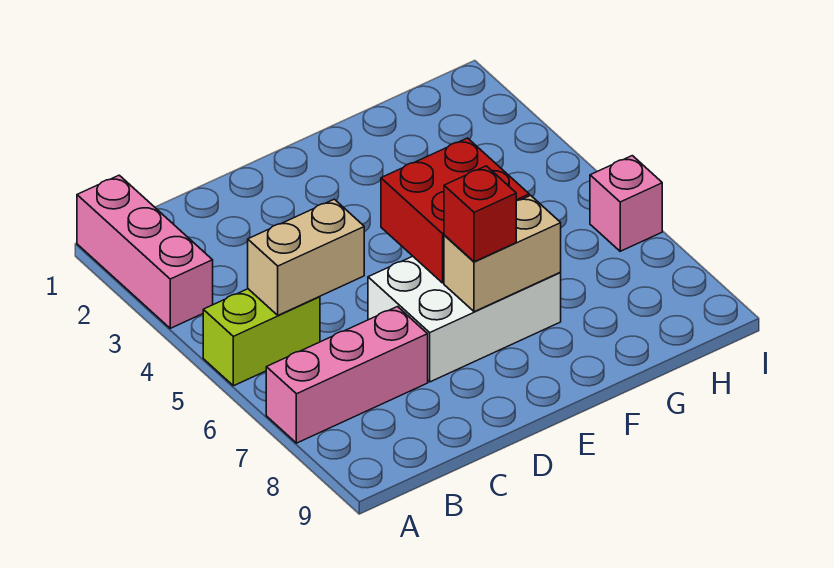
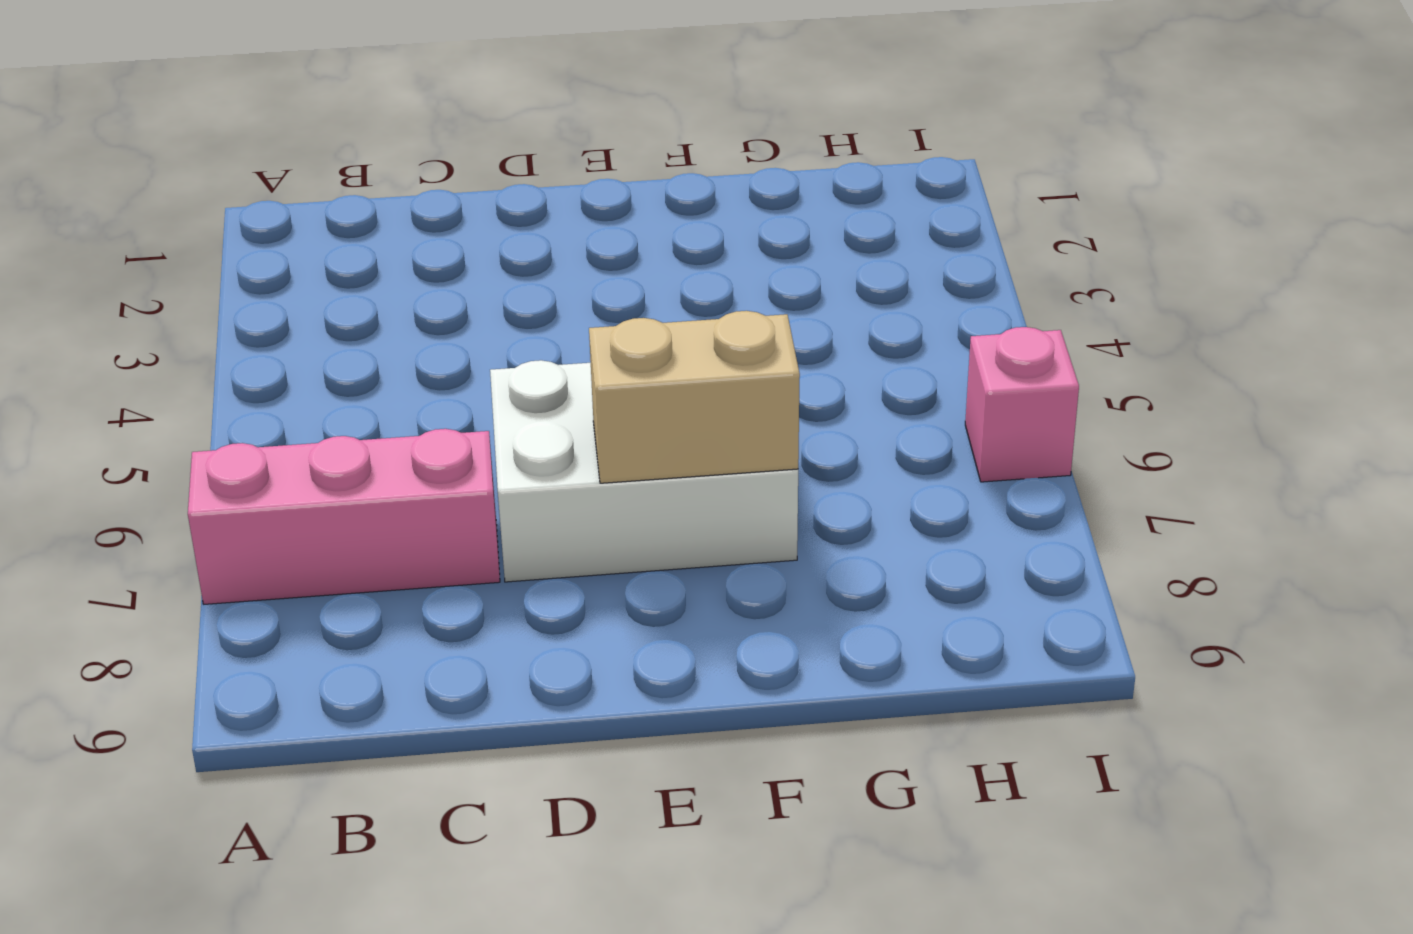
none -> pink brick A1:A3 level 1
none -> lime brick A5:B5 level 1

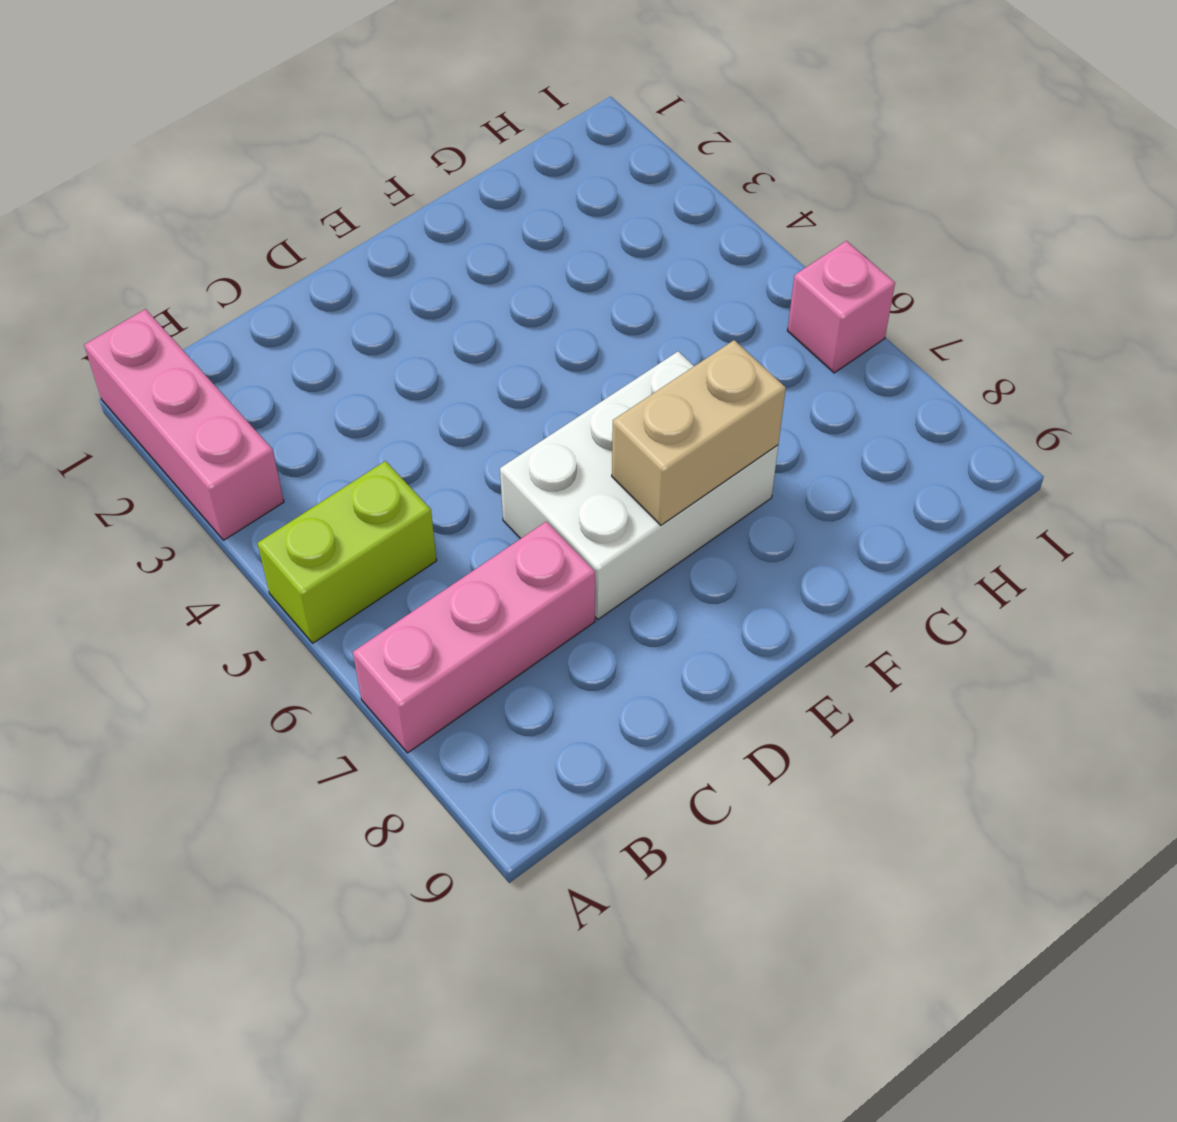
none -> tan brick B5:C5 level 2
none -> red brick E5:F6 level 2

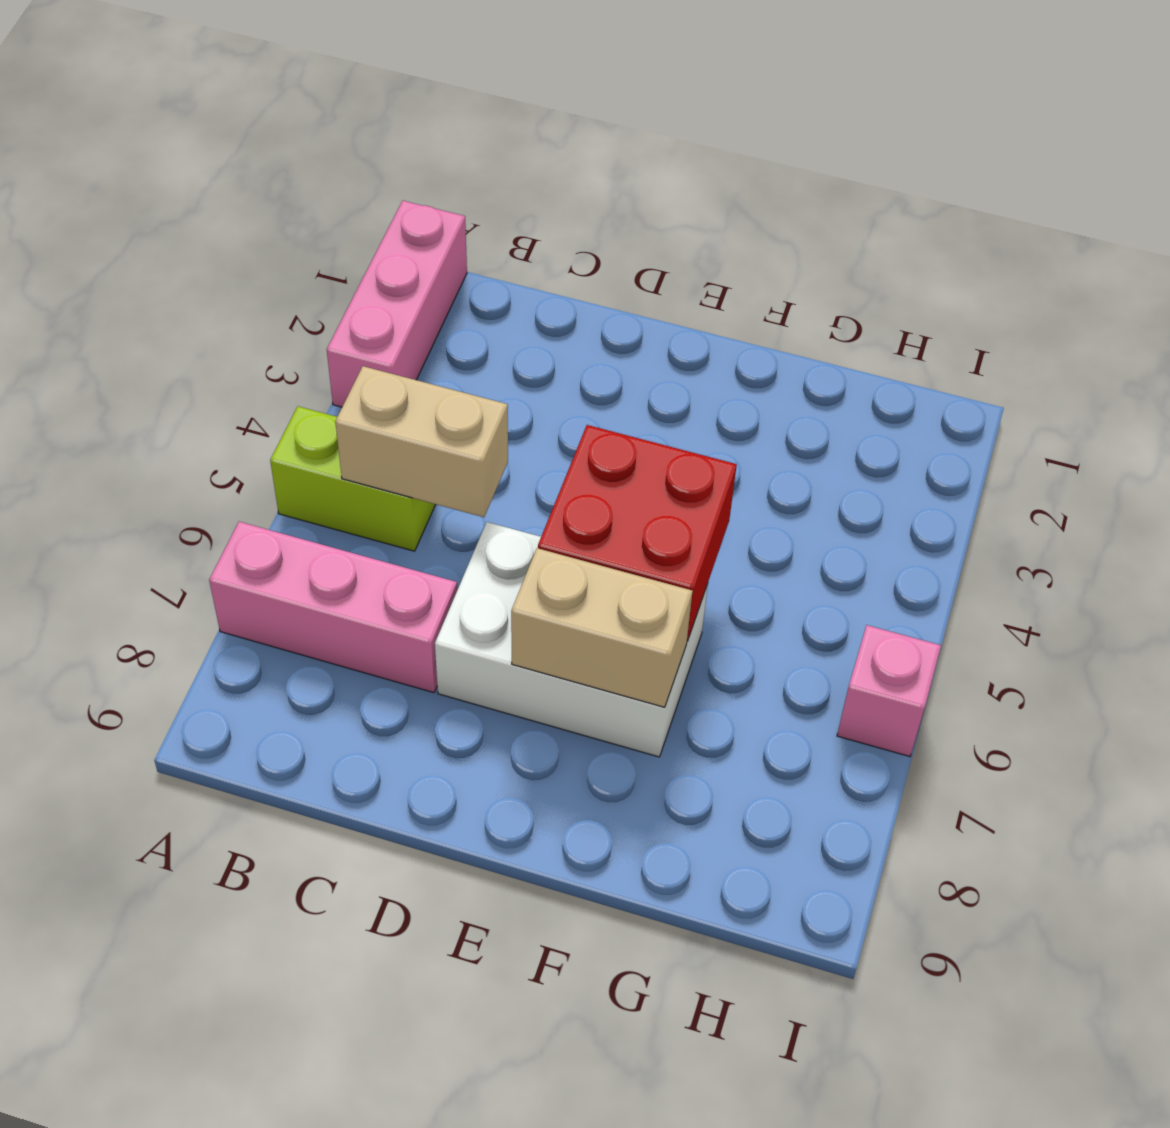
none -> red brick E7 level 3

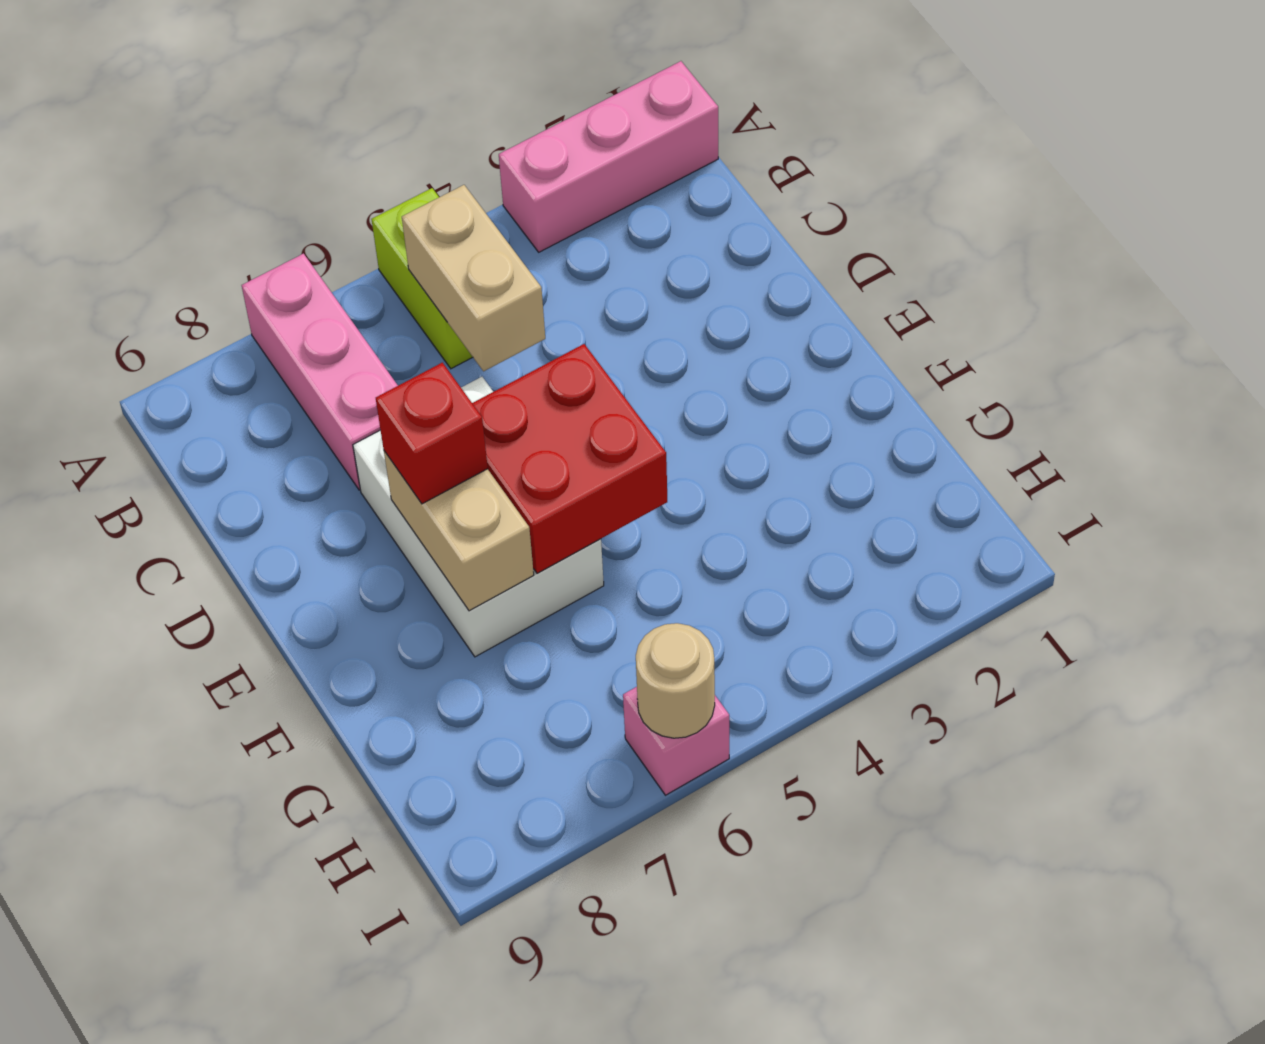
tan round brick I6 level 2 -> none

